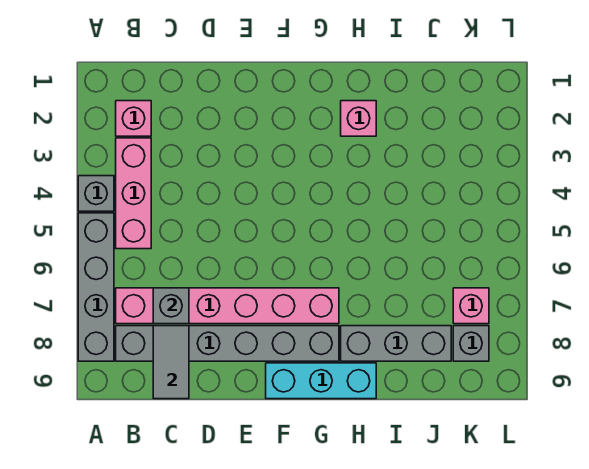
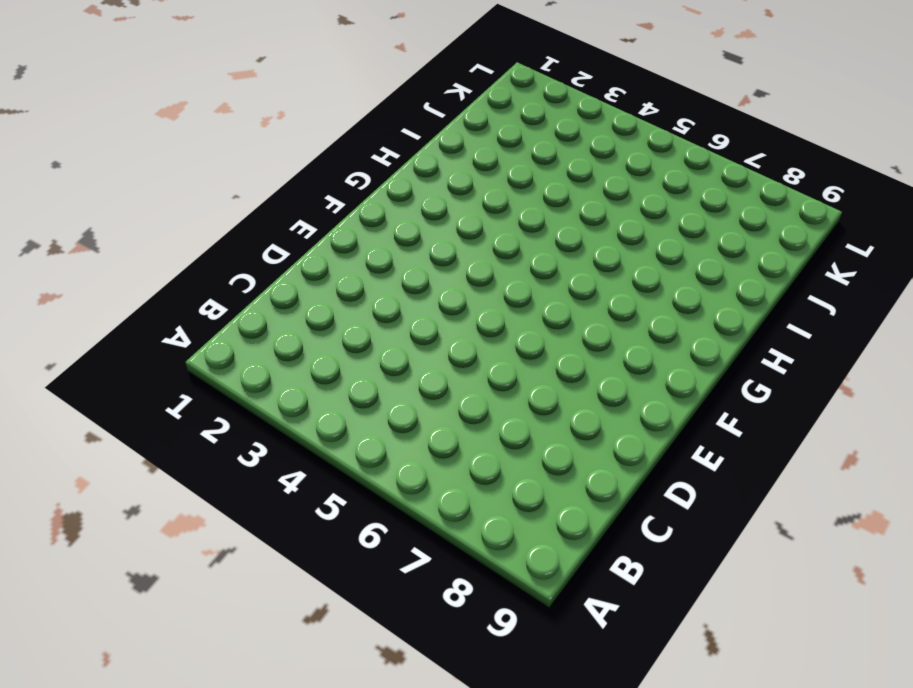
none -> grey brick A4 level 1
none -> grey brick A5:A8 level 1
none -> pink brick B2 level 1

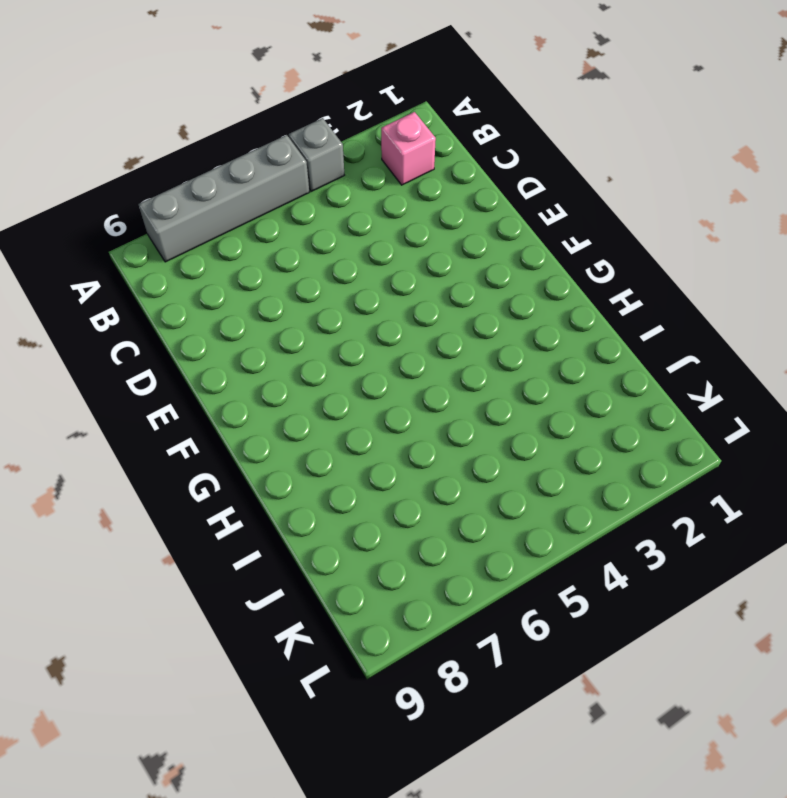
none -> pink brick B3:B5 level 1
none -> pink brick B7:G7 level 1
none -> grey brick B8:G8 level 1

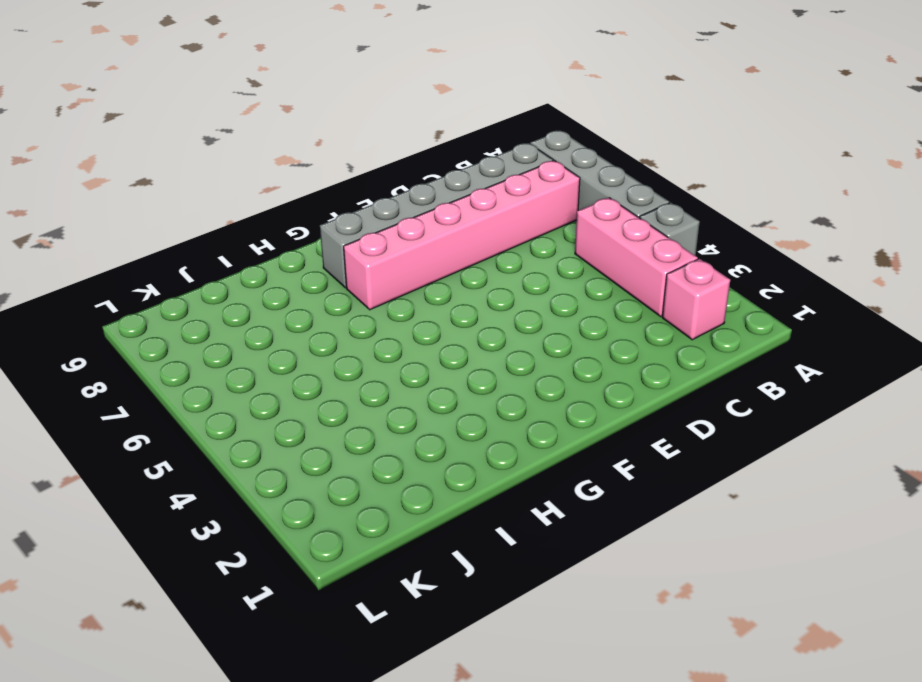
none -> cyan brick F9:H9 level 1
none -> pink brick H2 level 1
none -> grey brick H8:J8 level 1

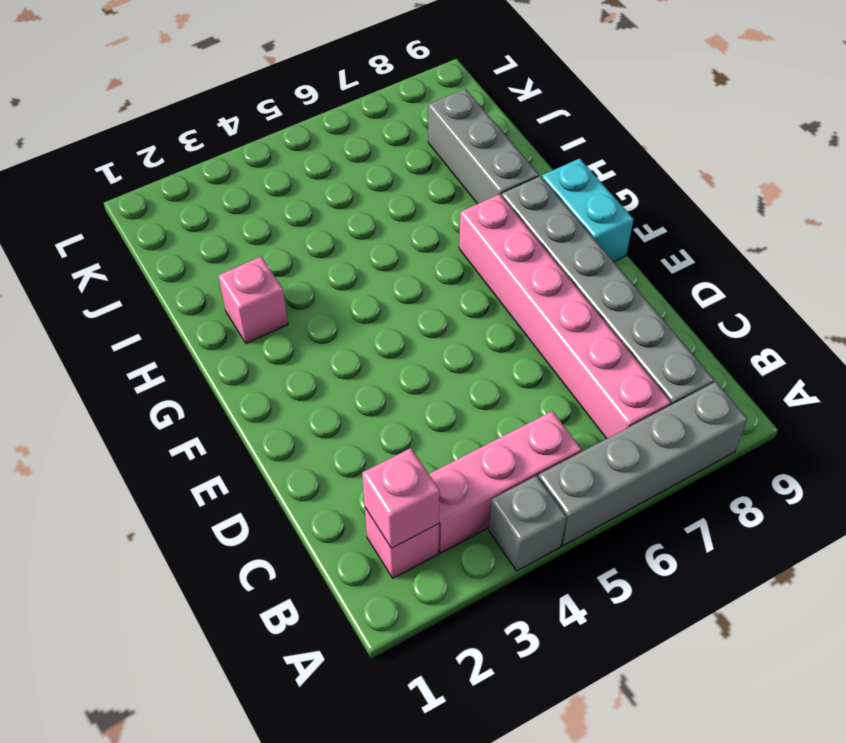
pink brick B2 level 2 -> pink brick K7 level 1
cyan brick F9:G9 level 1 -> cyan brick F9:H9 level 1
none -> grey brick K8 level 1
none -> grey brick C7 level 2
none -> grey tile C8:C9 level 2

